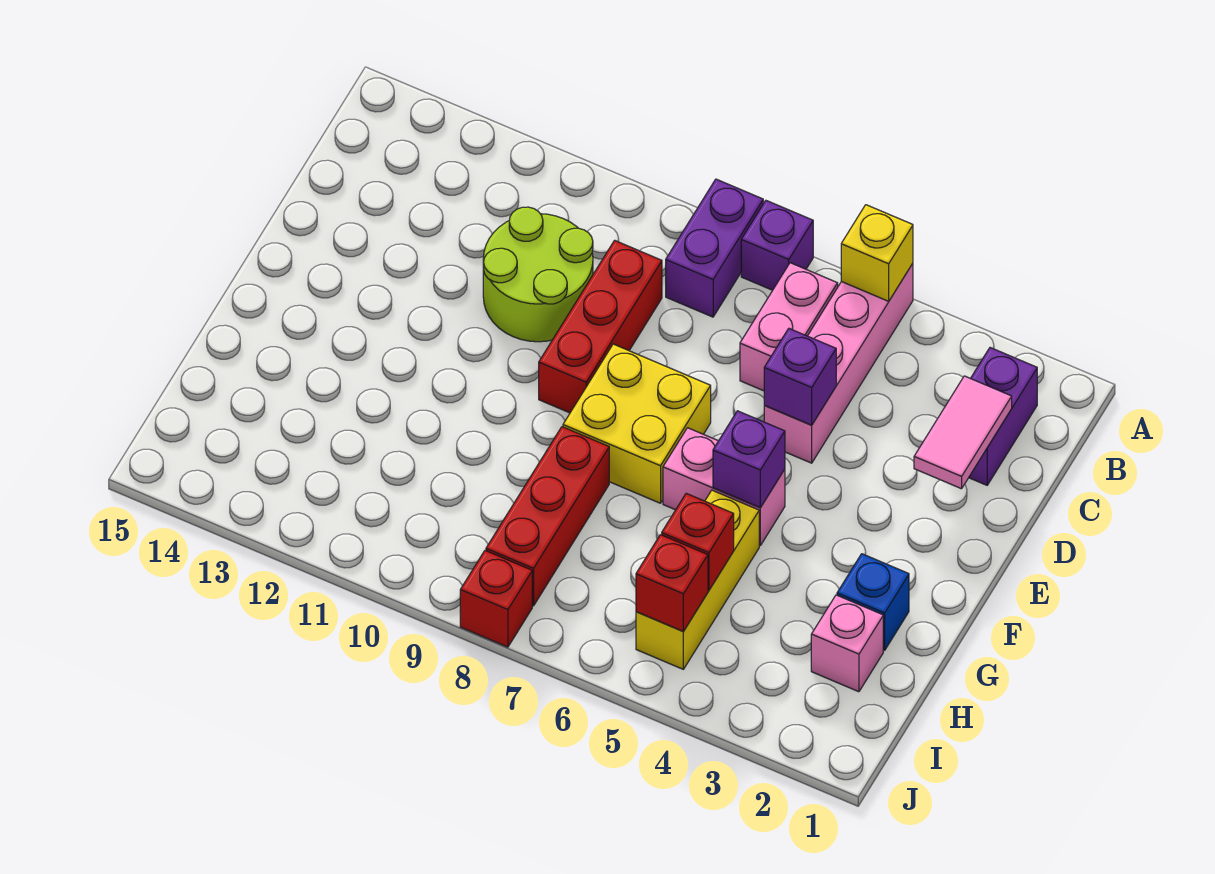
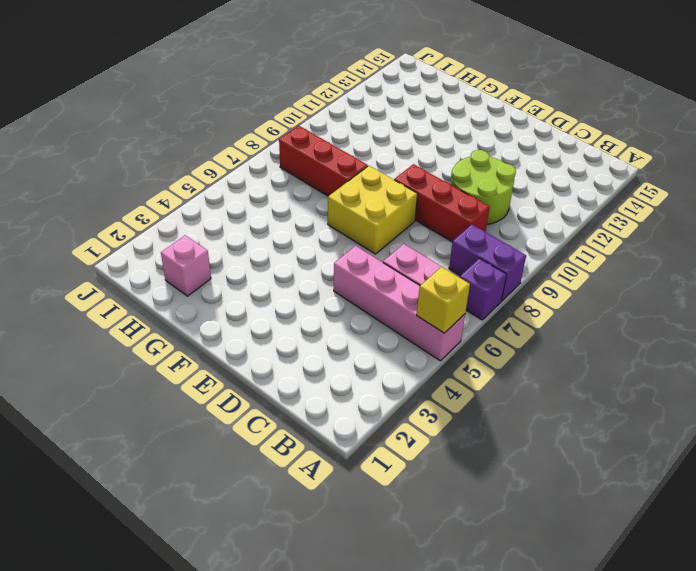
none -> purple brick B2:C2 level 1
none -> pink brick F5:F6 level 1
none -> blue brick G2 level 1

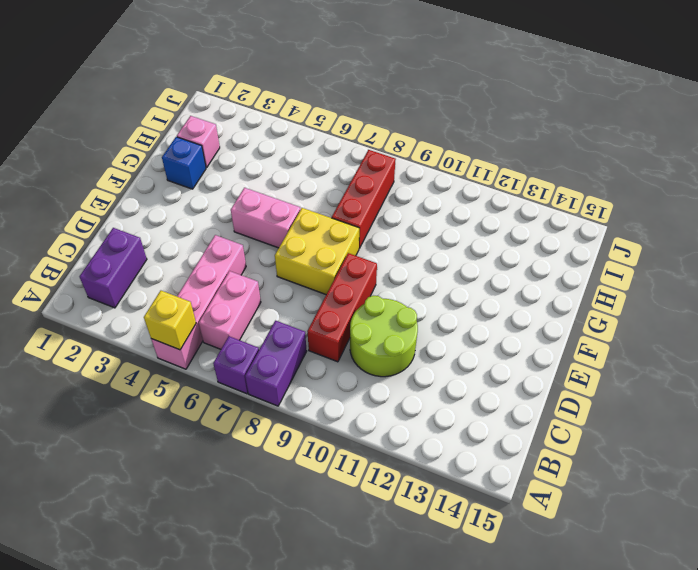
none -> yellow brick G5:I5 level 1
none -> red brick J8 level 1
none -> pink tile C2:D2 level 2

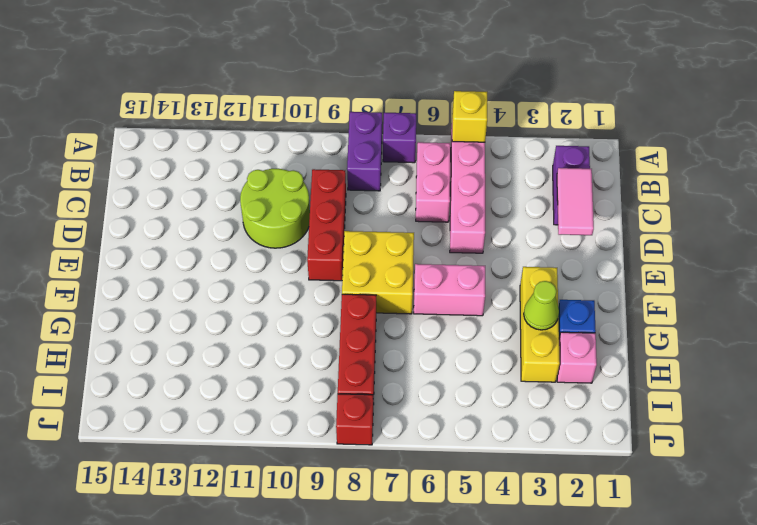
yellow brick F3:H3 level 1 -> yellow brick G5:I5 level 1
lime cone G3 level 2 -> none
none -> purple brick D5 level 2
none -> purple brick F5 level 2
none -> red brick H5 level 2

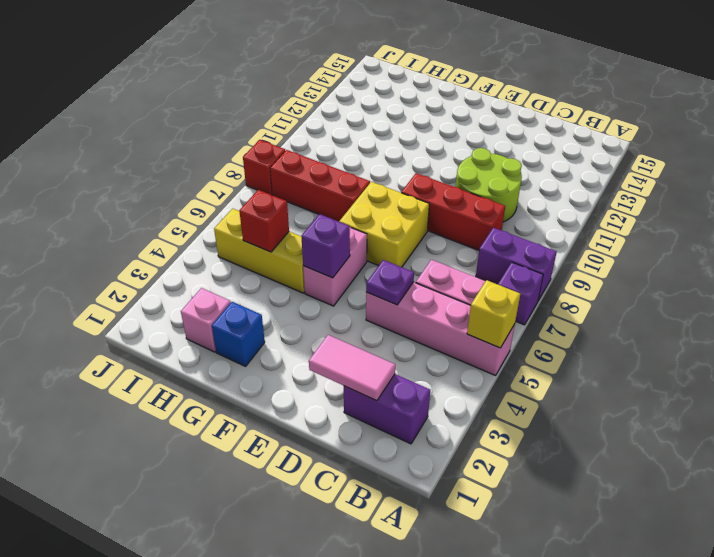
purple plate D5 level 2 -> purple brick D5 level 2
none -> red brick I5 level 2

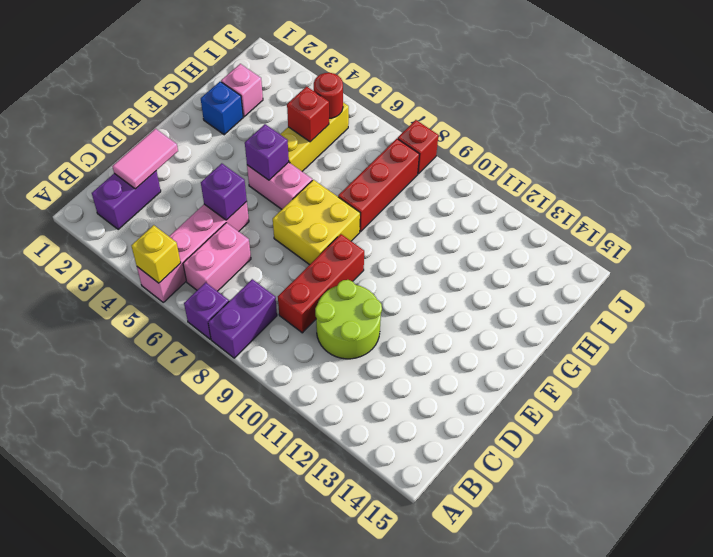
red round brick I5 level 2 -> red brick I5 level 2

